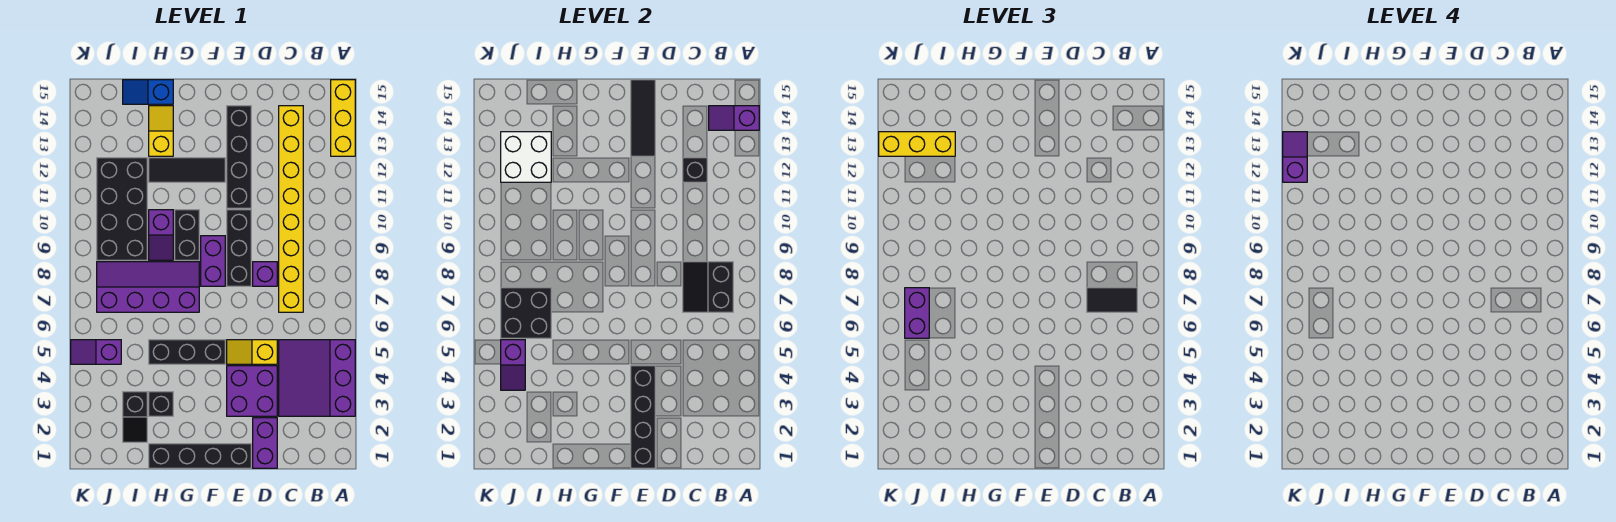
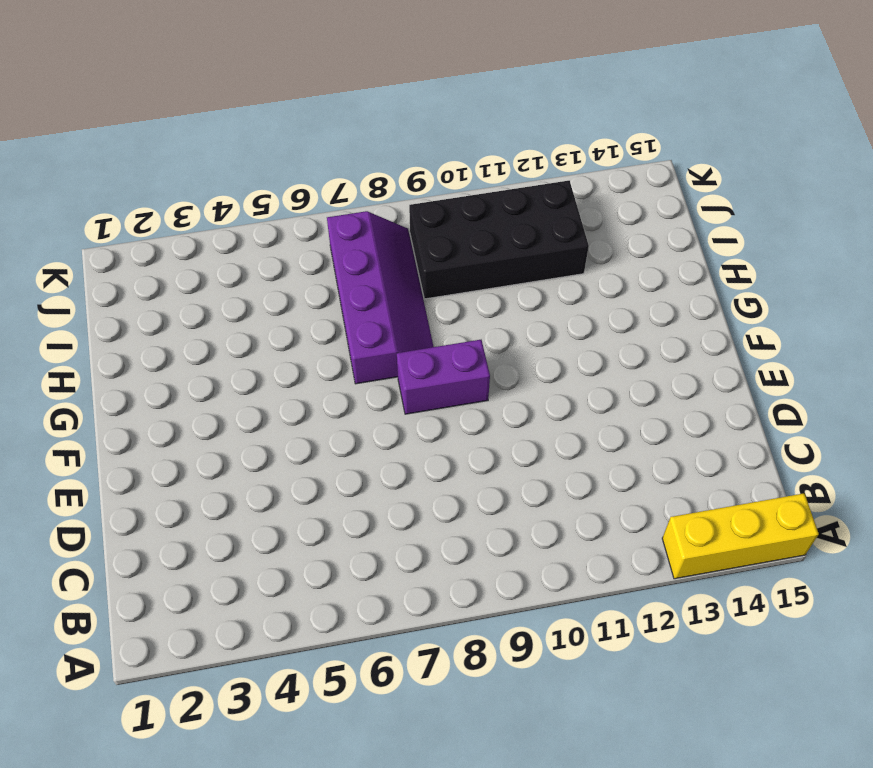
none -> purple slope A3:C5 level 1 top A
none -> yellow brick C7:C14 level 1
none -> purple brick D1:D2 level 1
none -> purple brick D3:E4 level 1

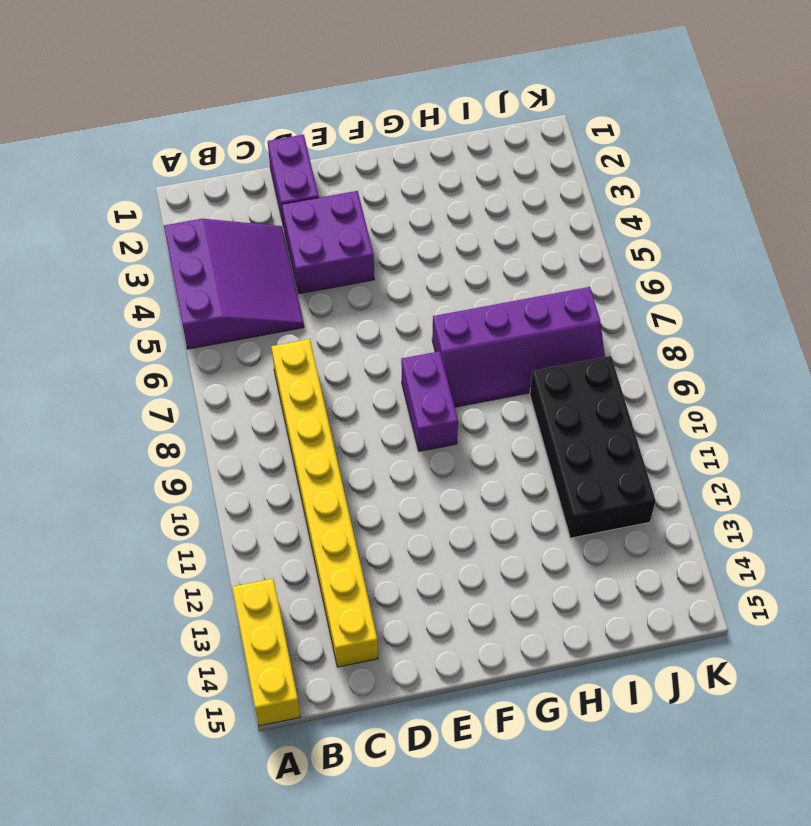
none -> yellow slope D5:E5 level 1 top D
none -> purple brick D8 level 1
none -> black brick E1:H1 level 1
none -> black brick E8:E10 level 1

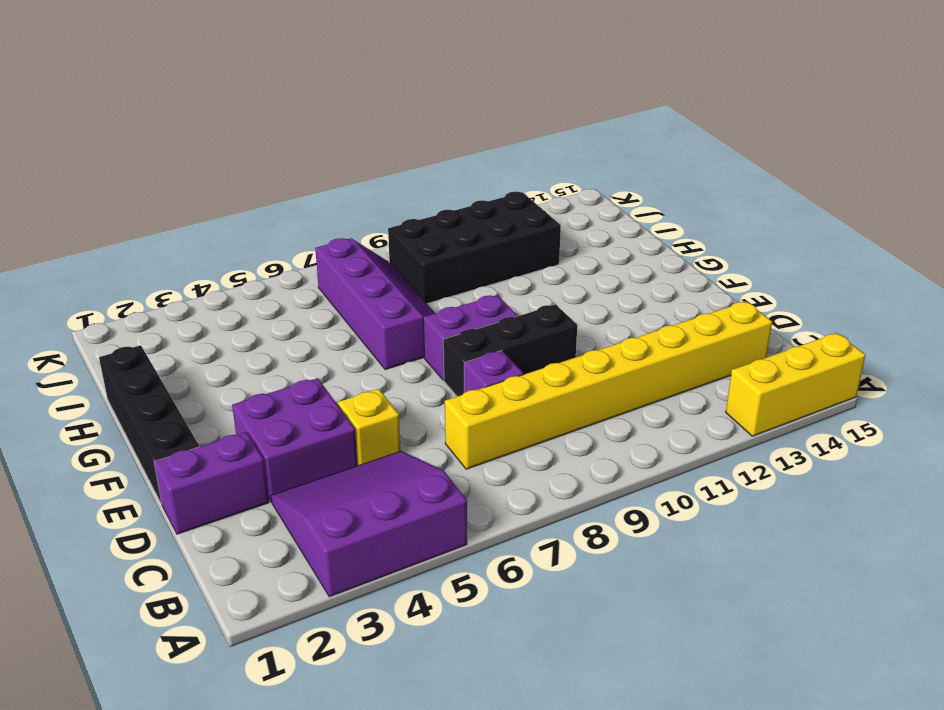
none -> black brick E11:E14 level 1
none -> black brick F5:H5 level 1
none -> black tile F12:H12 level 1
none -> black brick G9:G10 level 1

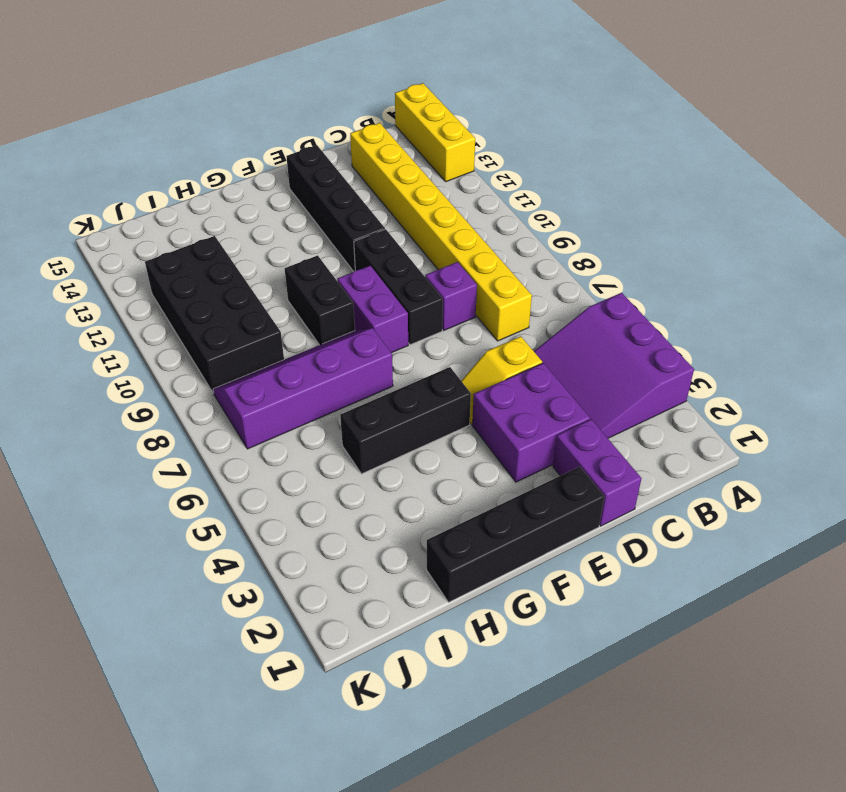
none -> black tile F12:H12 level 1
none -> black brick H3 level 1
none -> purple slope H9:H10 level 1 top 10
none -> yellow slope H13:H14 level 1 top 13

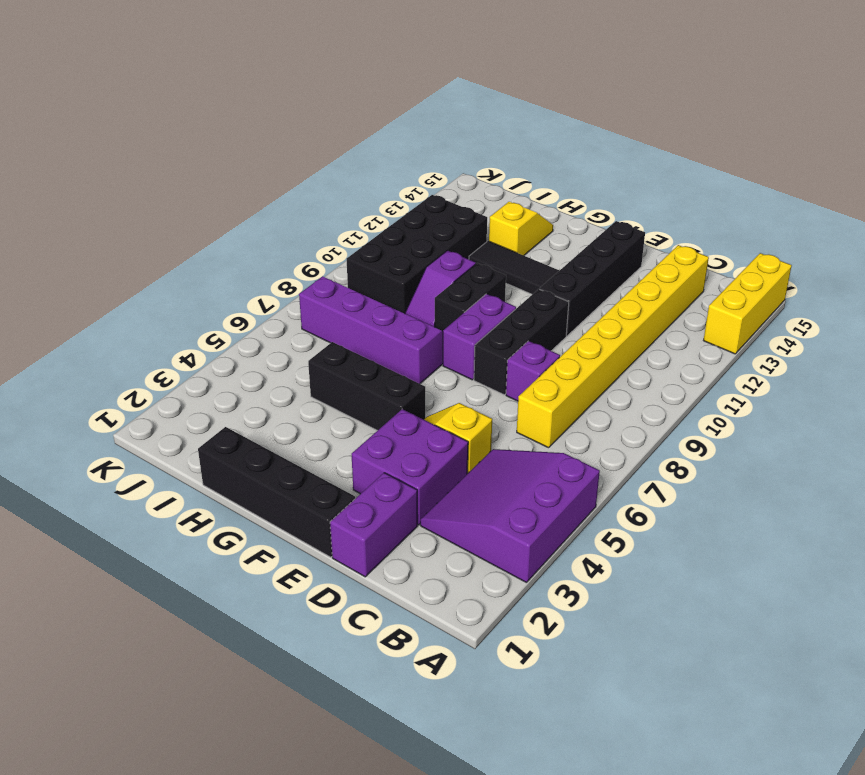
none -> black brick H3 level 1
none -> blue slope H15:I15 level 1 top H
none -> black slope I2:I3 level 1 top 3
none -> purple slope J5:K5 level 1 top J

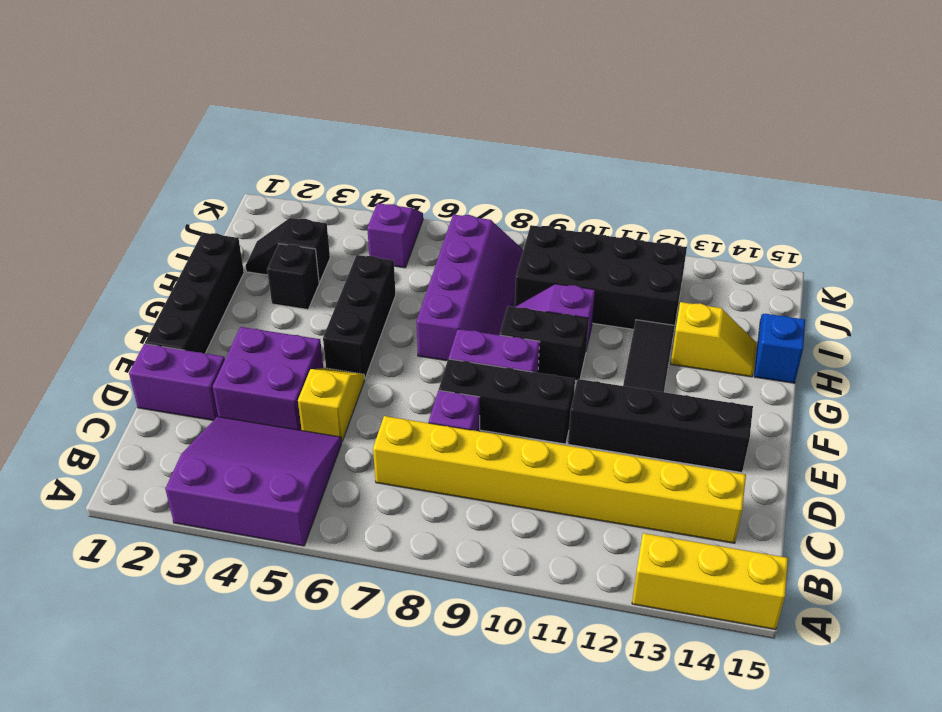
none -> purple slope A14:B14 level 2 top A
none -> black slope B7:C8 level 2 top B
none -> black brick C12 level 2
none -> black brick E1:E4 level 2

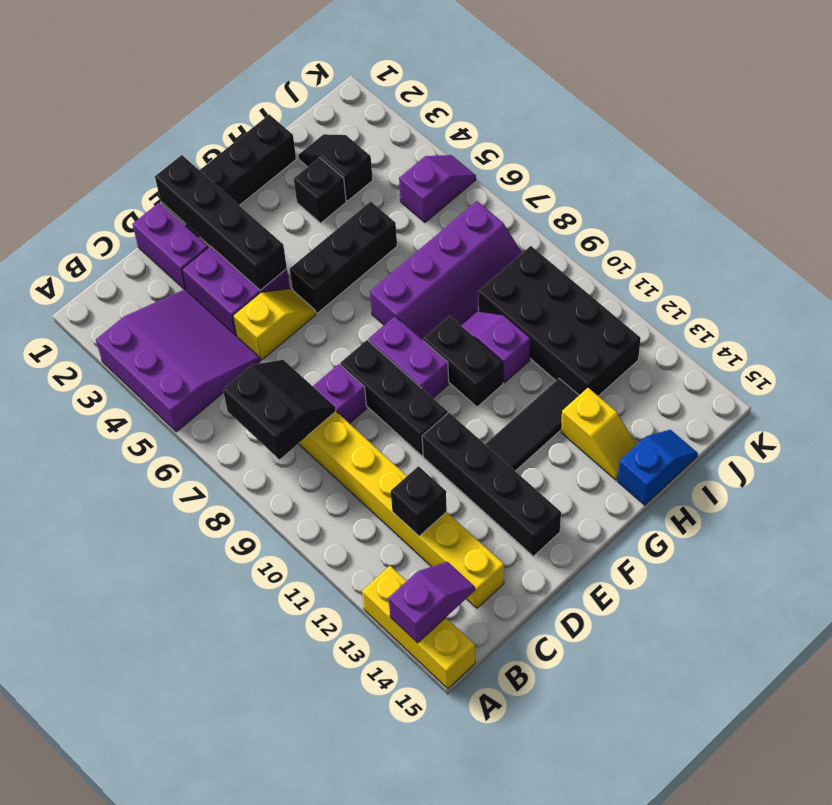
none -> black tile E13:E15 level 2
none -> black brick I6:J7 level 2
none -> white brick I12:J13 level 2
none -> purple slope J4:J5 level 2 top 5

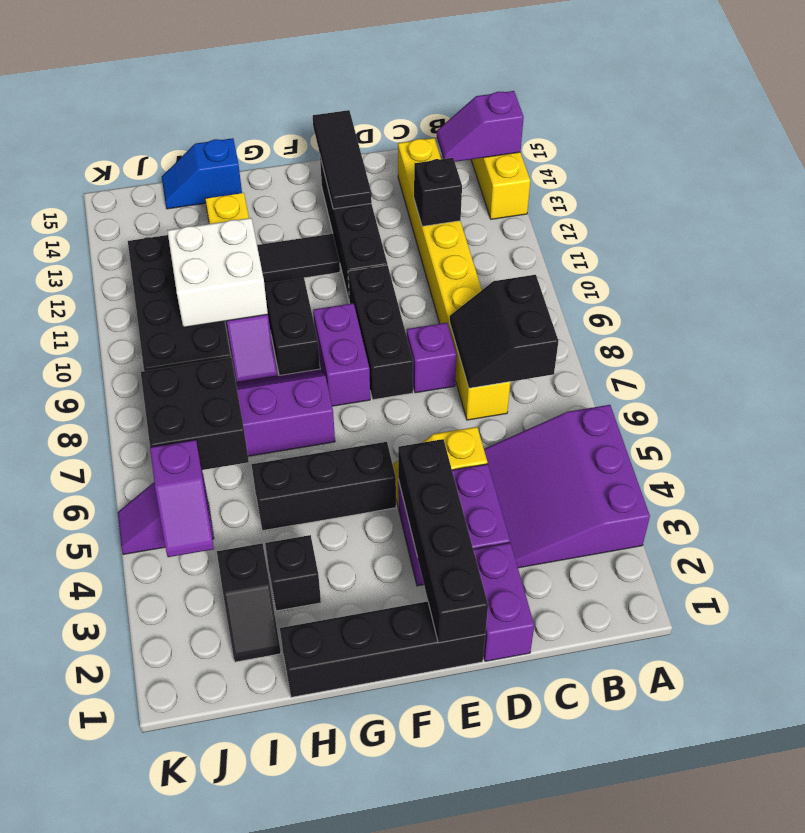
white brick H10:I11 level 2 -> white brick I12:J13 level 2
none -> black tile B7:C7 level 3
none -> yellow brick I13:K13 level 3
none -> purple brick J6:J7 level 3
none -> purple slope K12:K13 level 4 top 12

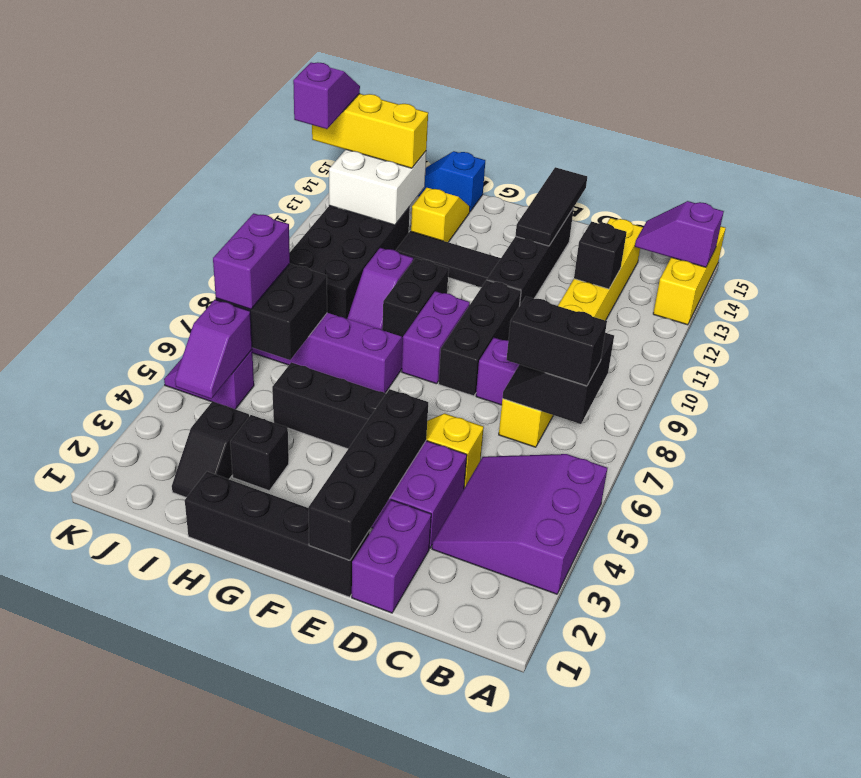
black brick B7:C7 level 3 -> black tile B7:C7 level 3

